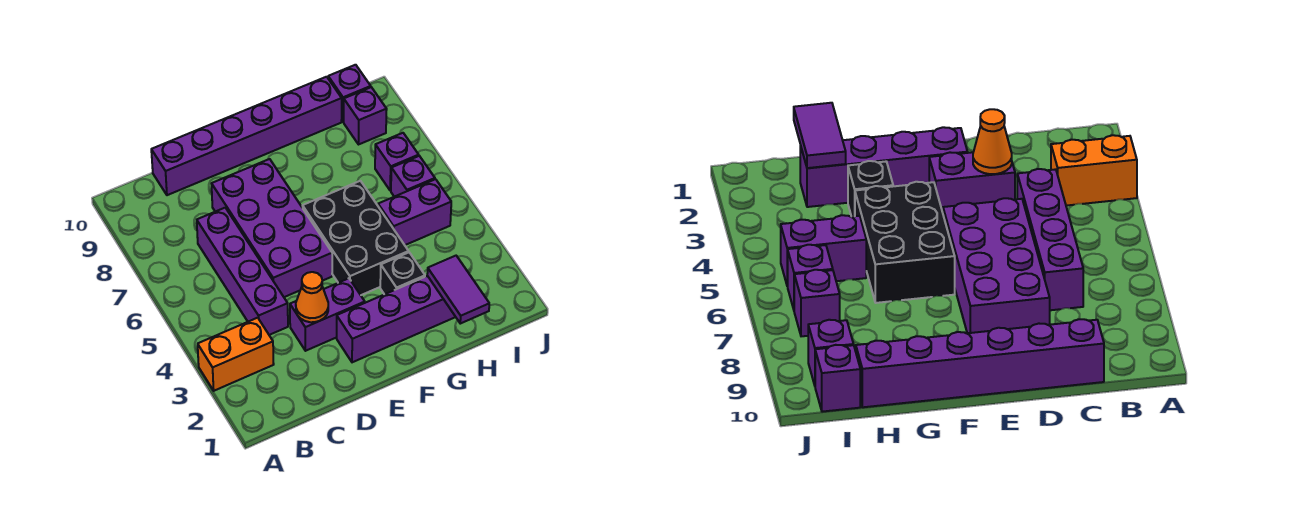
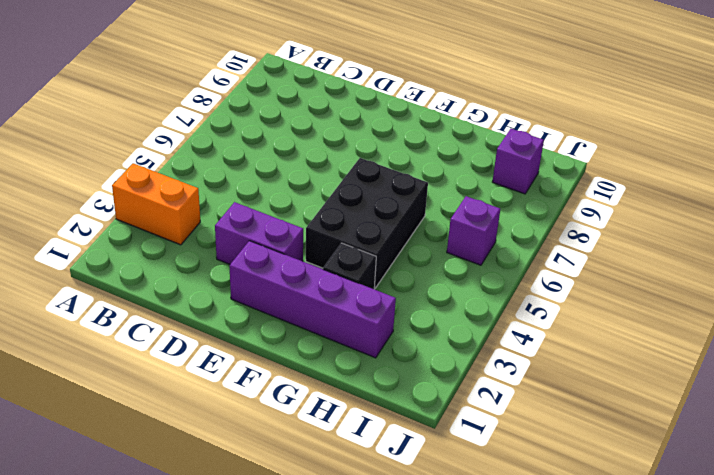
none -> purple brick C4:C7 level 1
none -> purple brick C10:H10 level 1
none -> purple brick D5:E8 level 1

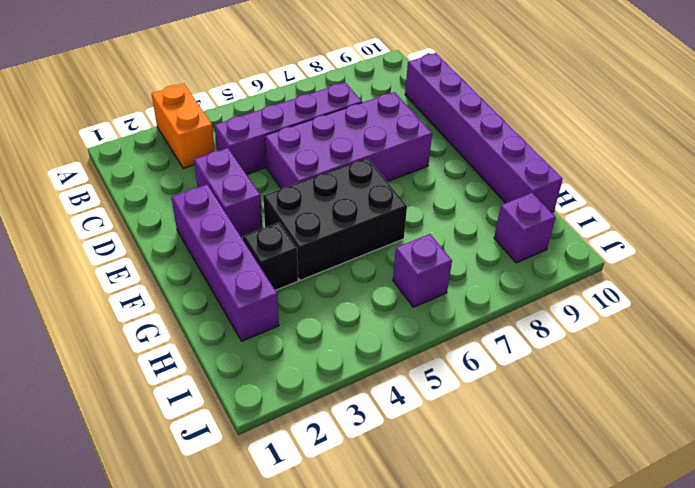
none -> purple brick H5:I5 level 1
none -> purple brick I7 level 1
none -> purple brick I10 level 1

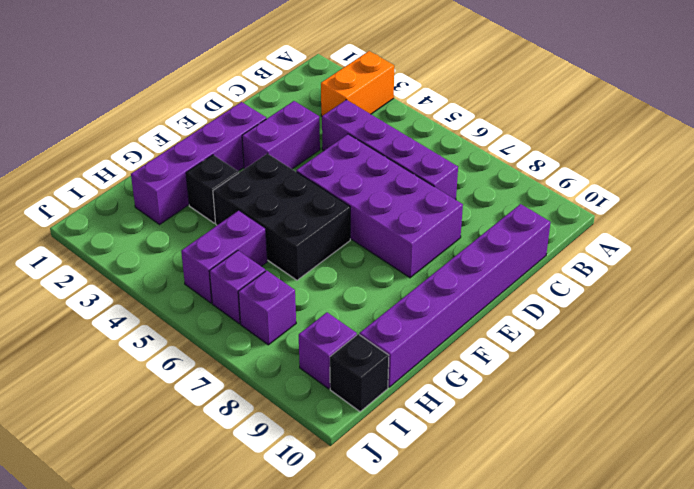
black brick I10 level 1 -> purple brick I10 level 1
none -> orange cone D3 level 2
none -> purple tile H1:H2 level 2

